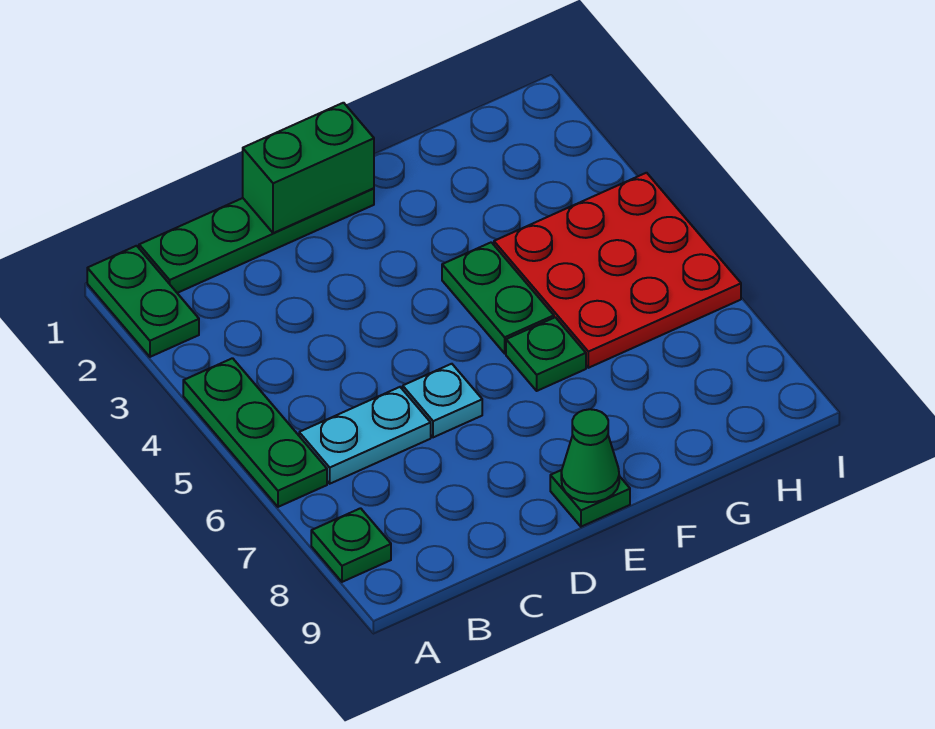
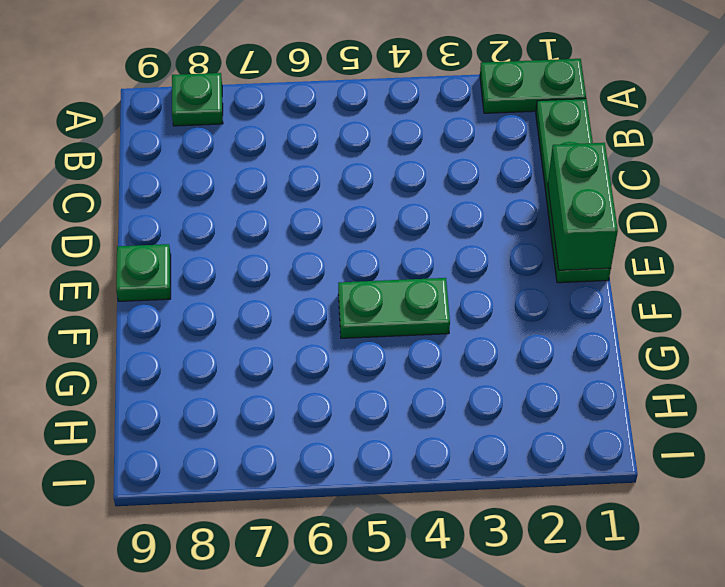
none -> green plate A4:A6 level 1
none -> cyan plate B6:C6 level 1
none -> cyan plate D6 level 1

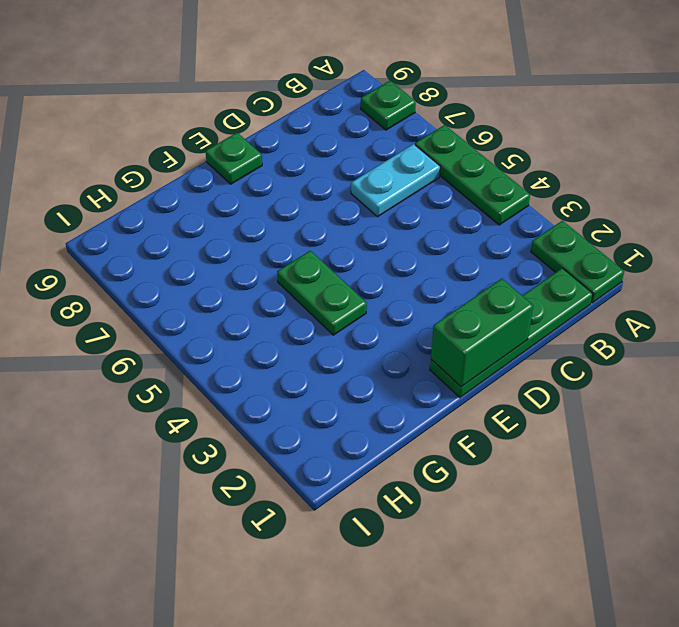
none -> cyan plate D6 level 1
none -> green plate F6 level 1
none -> red plate G4:I6 level 1

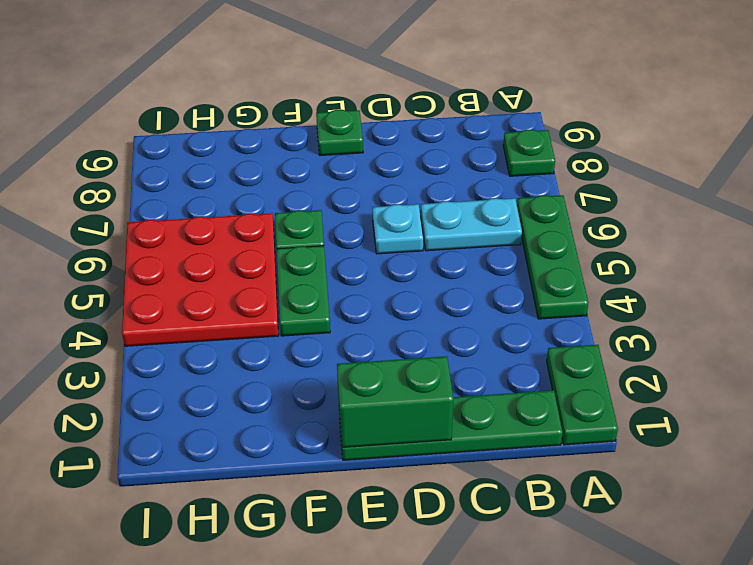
none -> green cone E9 level 2

